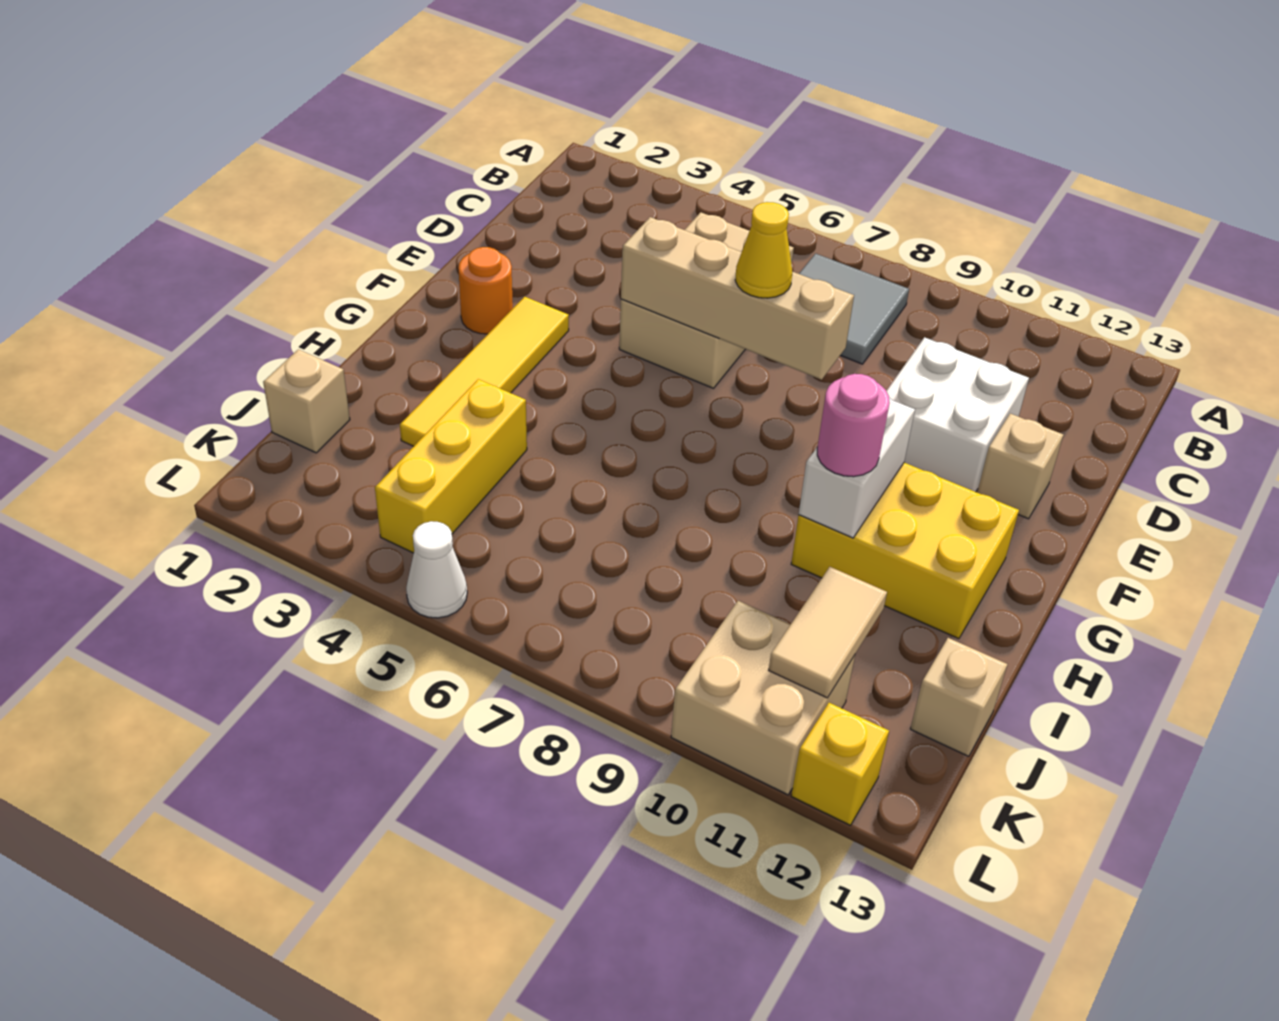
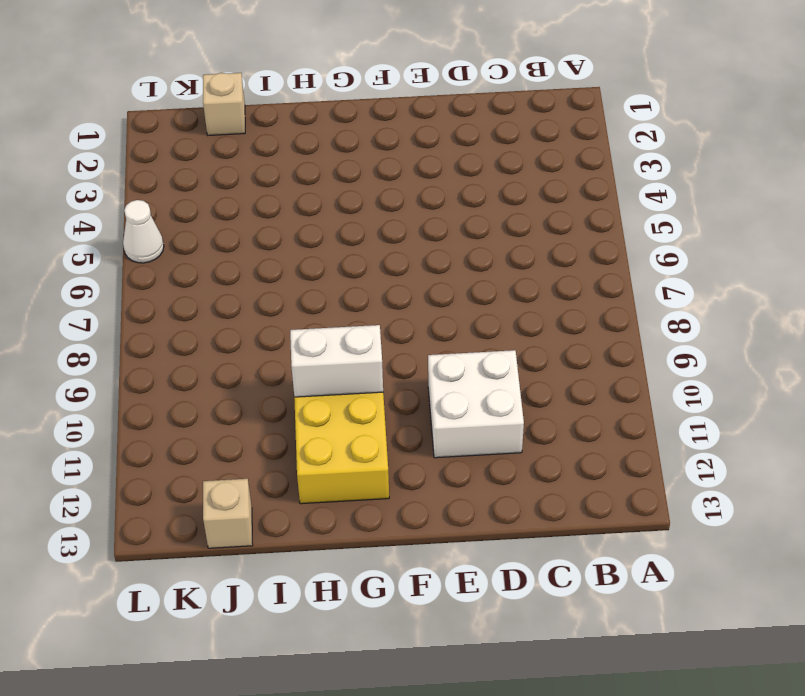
none -> grey tile B7:C8 level 1
none -> tan brick C5:E6 level 1
none -> tan brick E12 level 1

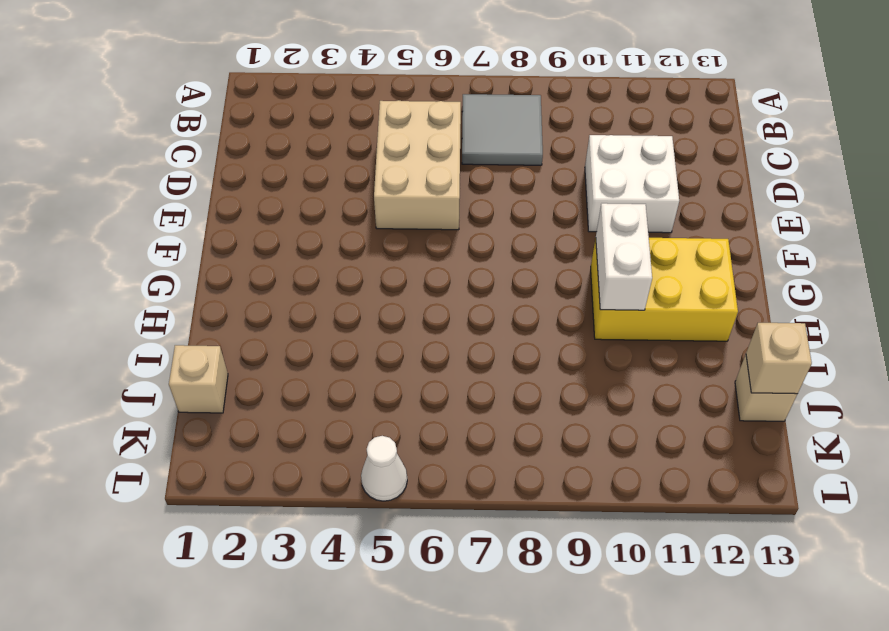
tan brick J13 level 2 -> tan brick E12 level 1
none -> orange round brick F2 level 1
none -> yellow tile F3:I3 level 1
none -> yellow brick I4:K4 level 1

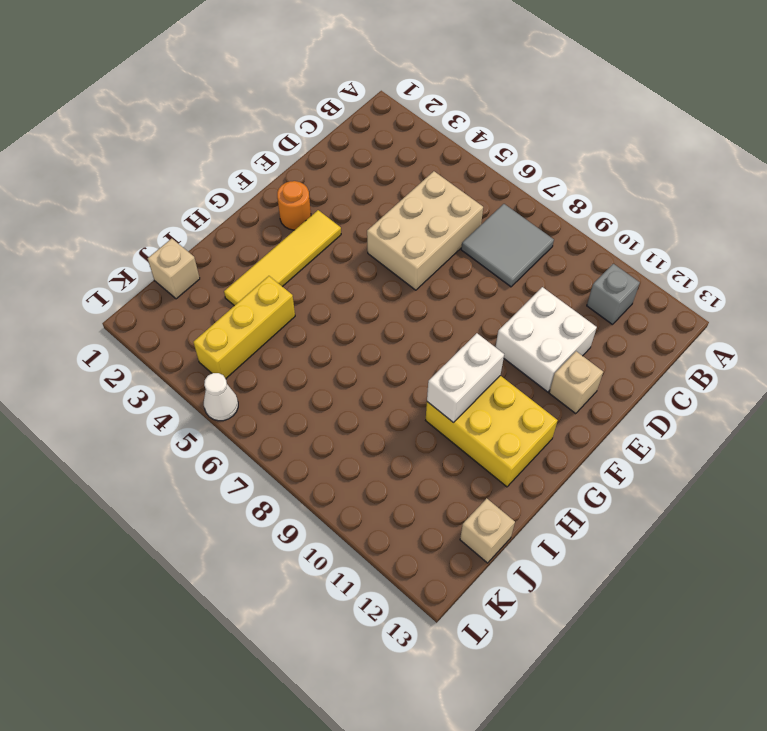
grey brick B11 level 1 -> none
none -> tan brick K10:L11 level 1
none -> yellow brick L12 level 1
none -> tan brick E5:E8 level 2

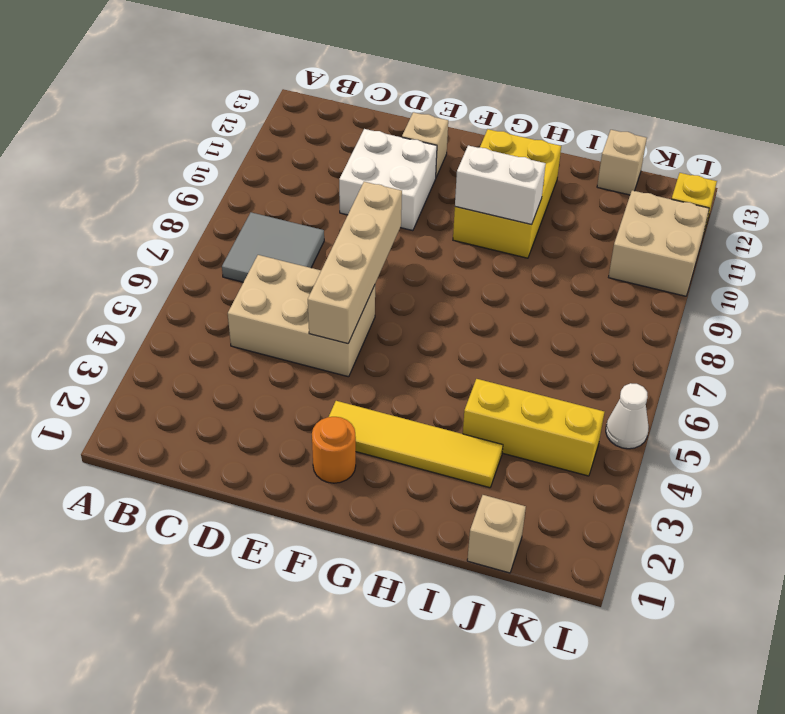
none -> tan tile J11:K11 level 2
none -> yellow cone E7 level 3
none -> pink round brick H10 level 3

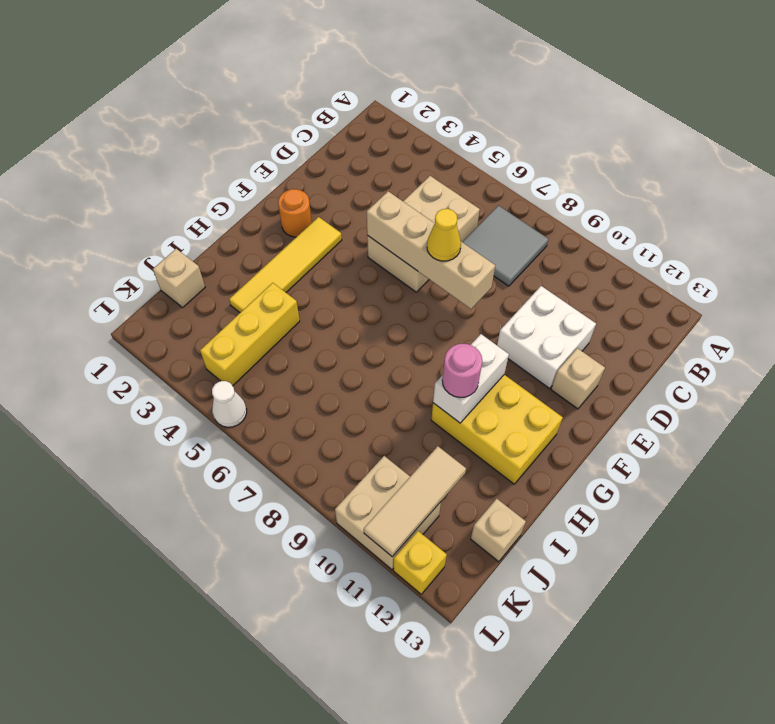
tan tile J11:L11 level 2 -> tan tile J11:K11 level 2

